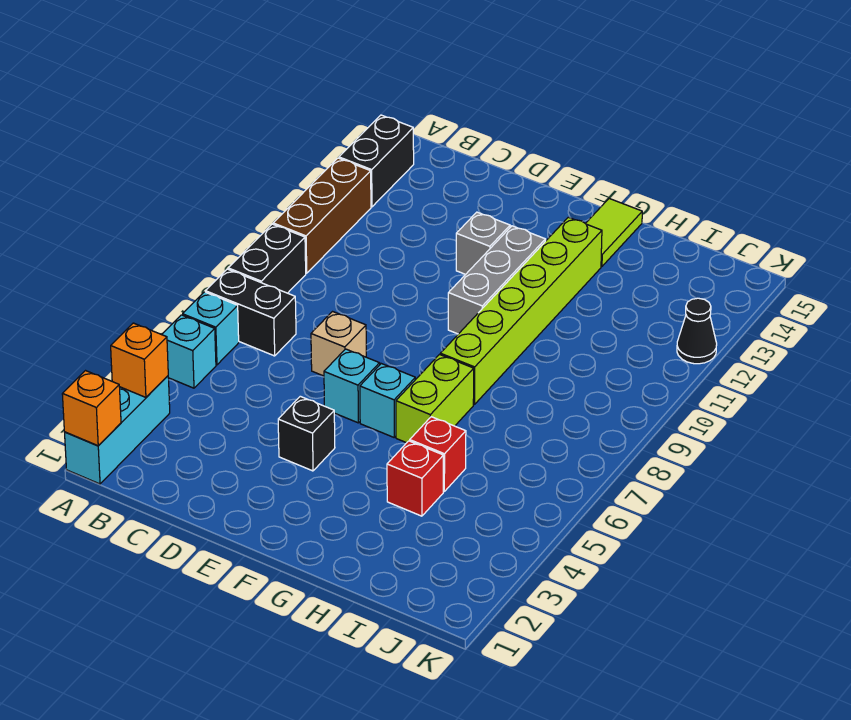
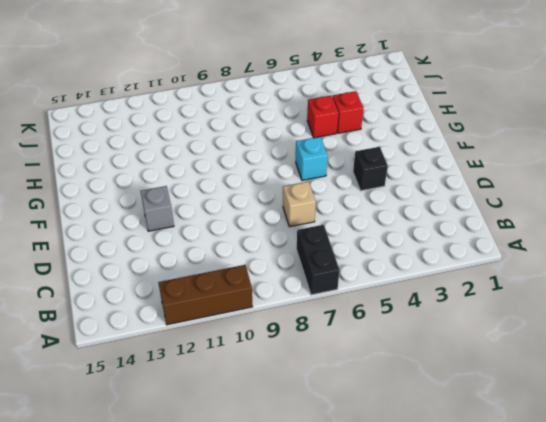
none -> cyan brick A1:A3 level 1
none -> cyan brick A5 level 1
none -> cyan brick A6 level 1

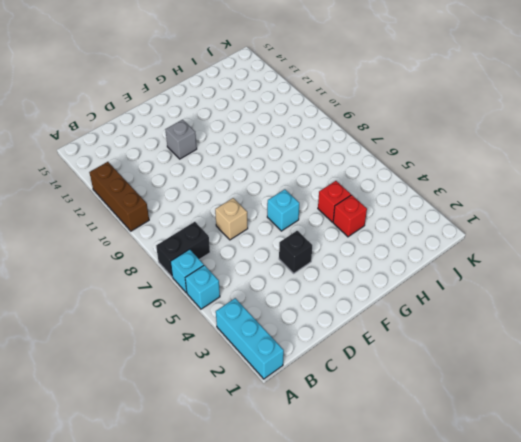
none -> black brick A8:A9 level 1
none -> black brick A13:A14 level 1
none -> cyan brick E6 level 1

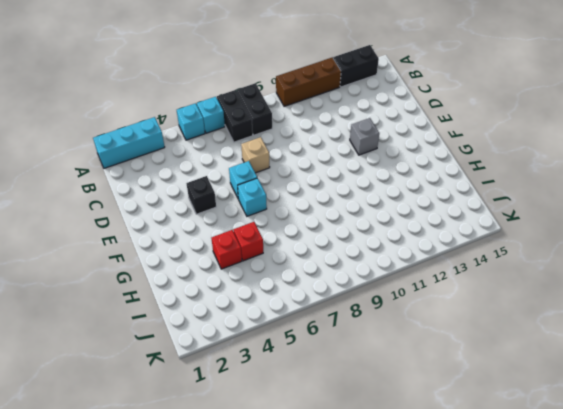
black brick A8:B8 level 1 -> black brick A8:A9 level 1
none -> grey brick F10:F12 level 1
none -> lime brick G6:G7 level 1
none -> lime brick G8:G13 level 1

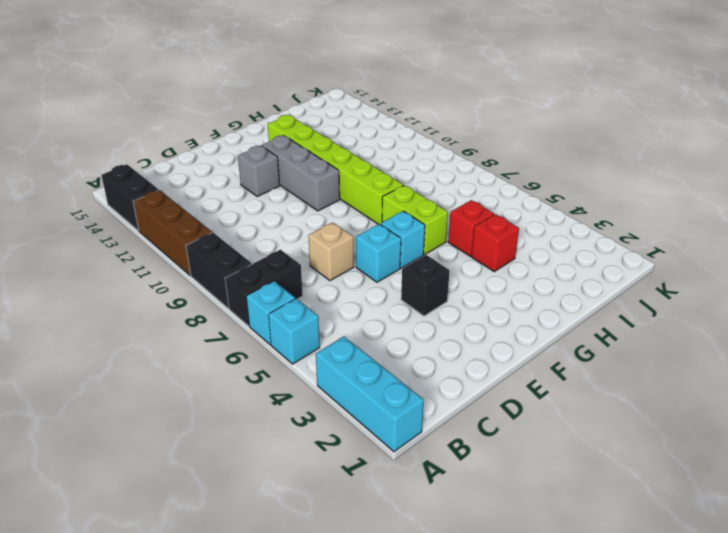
none -> lime tile G14:G15 level 1
none -> black cone K12 level 1
none -> orange brick A1 level 2

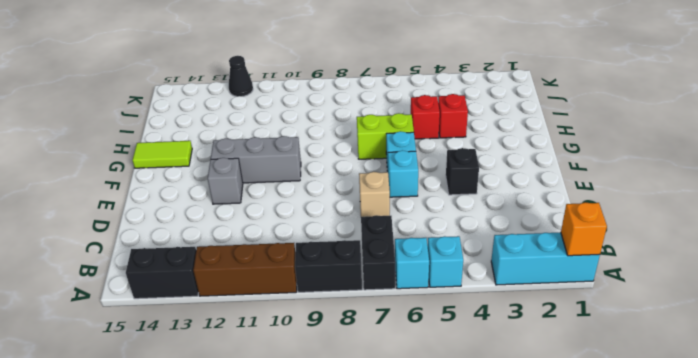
none -> lime brick G8:G13 level 1
none -> orange brick A3 level 2

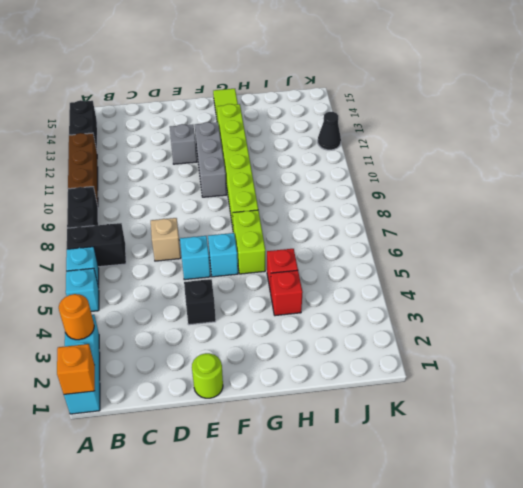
orange round brick A3 level 2 -> orange brick A3 level 2
lime round brick E1 level 1 -> none

